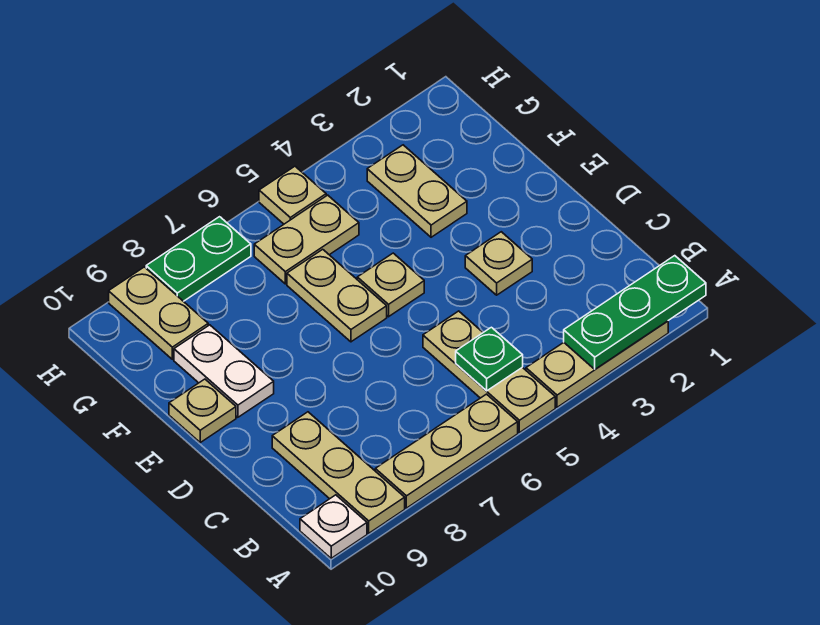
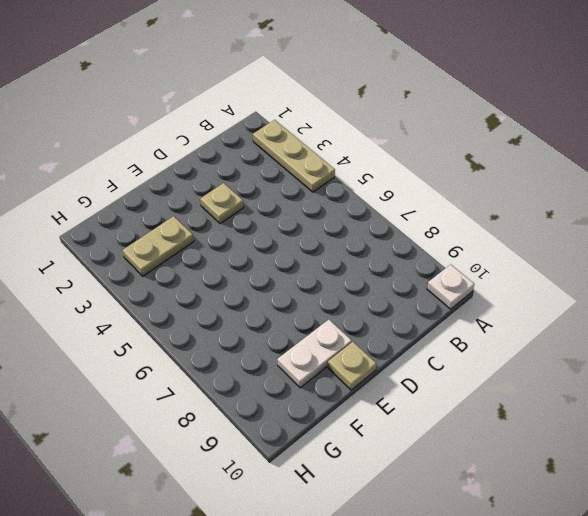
none -> tan plate A5:C5 level 1
none -> tan plate A6:A8 level 1
none -> tan plate A9:C9 level 1

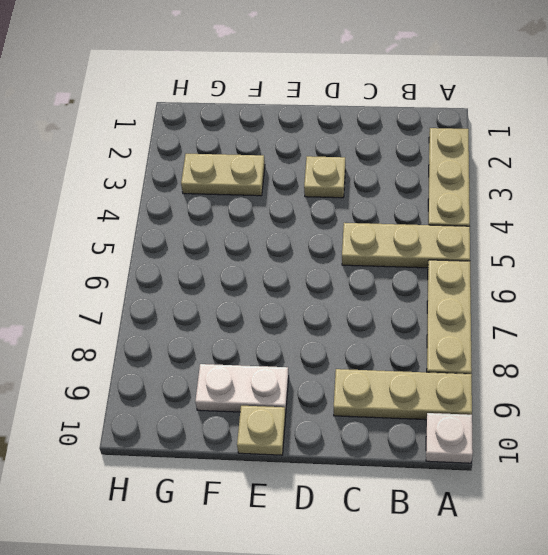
none -> tan plate E5 level 1
none -> tan plate E6:F6 level 1
none -> tan plate G5:G6 level 1

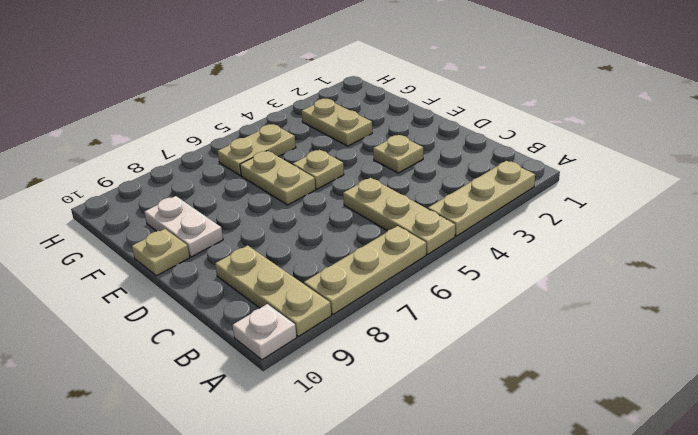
none -> tan plate G9:H9 level 1
none -> tan plate H5 level 1
none -> green plate H7:H8 level 1

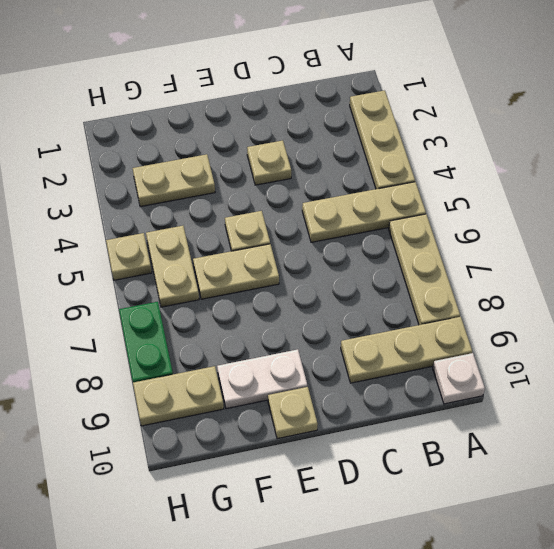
none -> green plate A1:A3 level 2
none -> green plate B5 level 2

